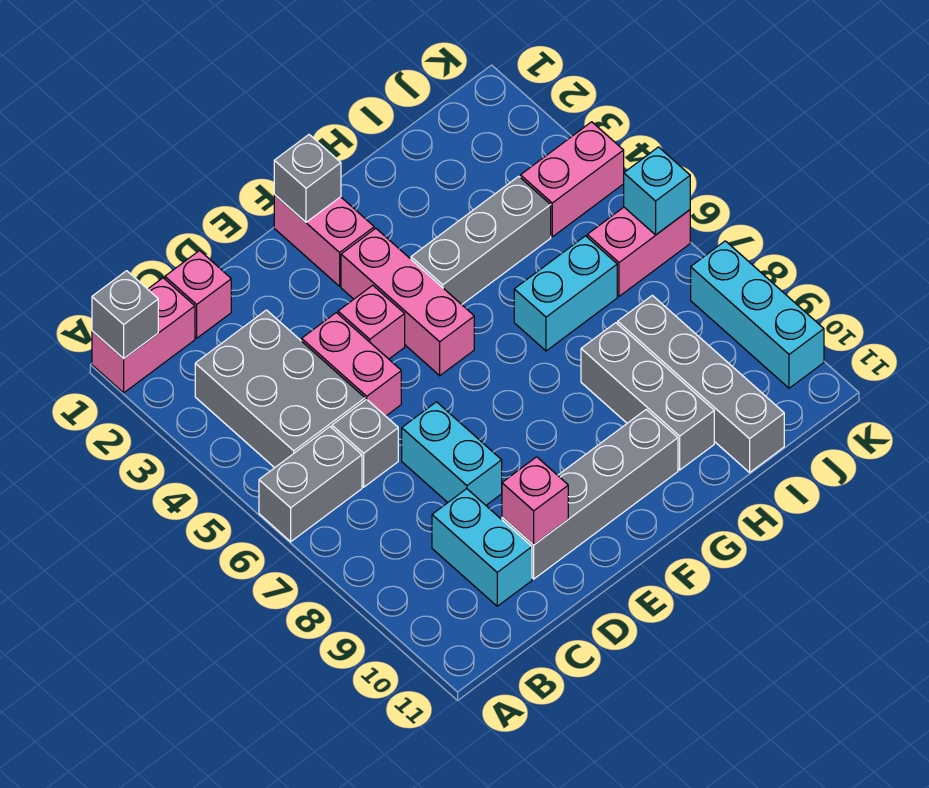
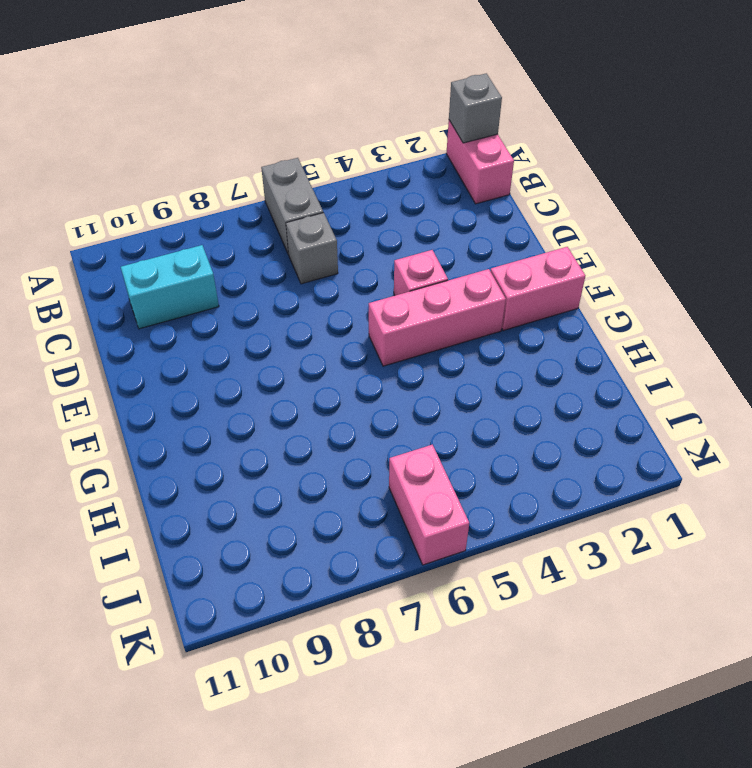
none -> grey brick B3:C5 level 1
none -> pink brick C1 level 1
none -> pink brick D4:D5 level 1

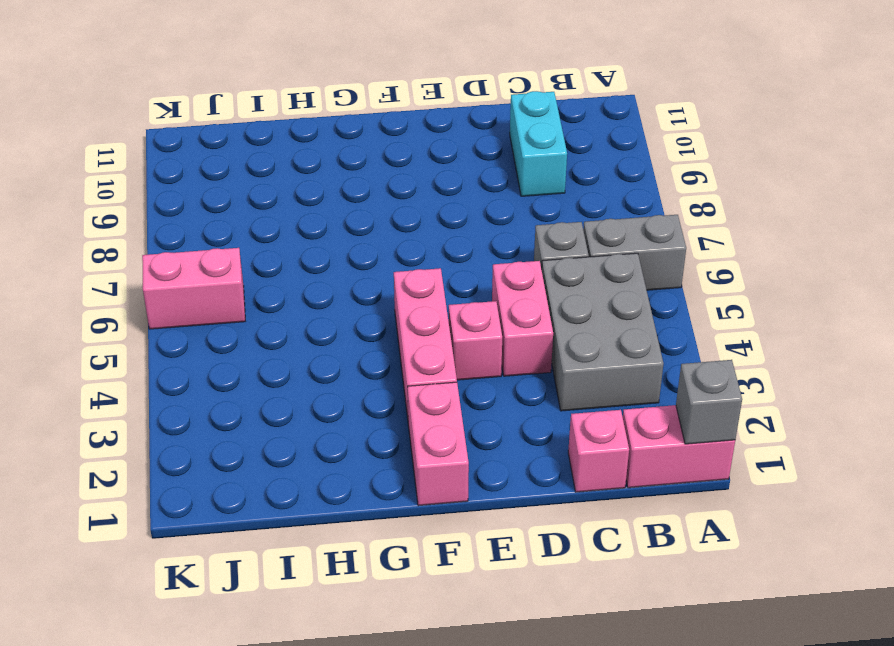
none -> cyan brick D7:D8 level 1
none -> grey brick D10:G10 level 1
none -> grey brick G4:I4 level 1

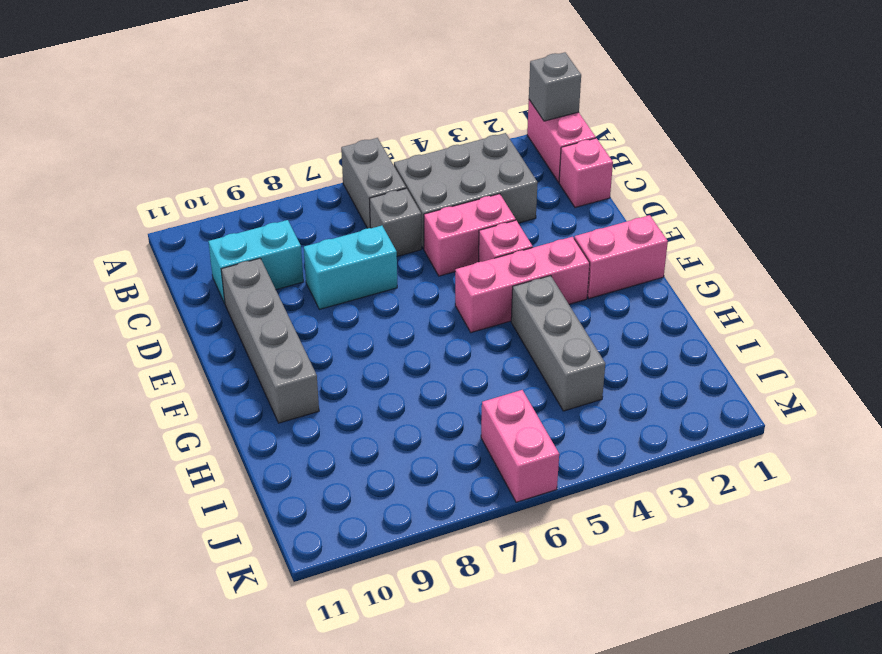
none -> cyan brick H6:I6 level 1
none -> grey brick H8:H10 level 1
none -> grey brick I8:I11 level 1

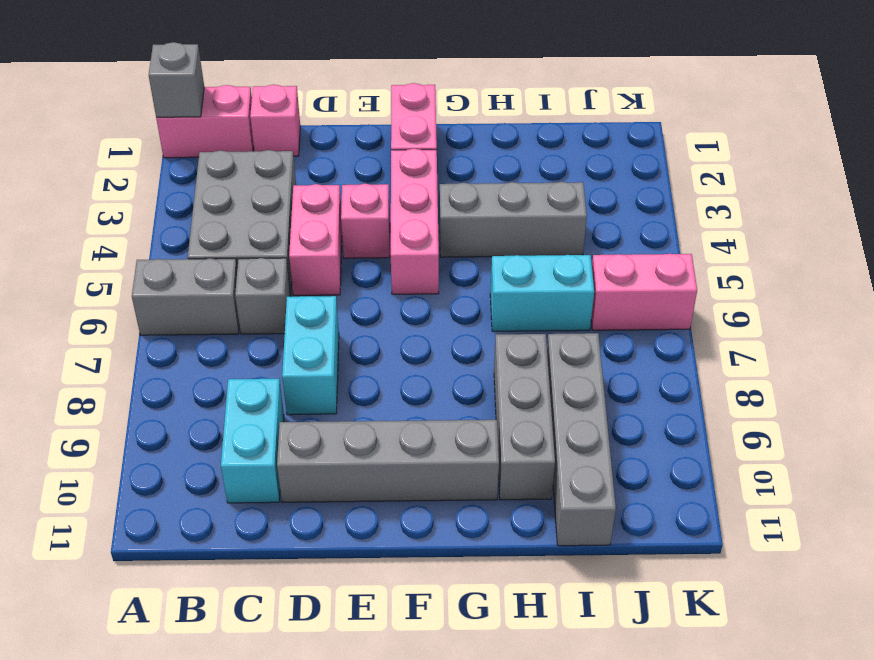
none -> pink brick J4:K4 level 1
none -> cyan brick K8:K10 level 1
none -> pink brick D10 level 2

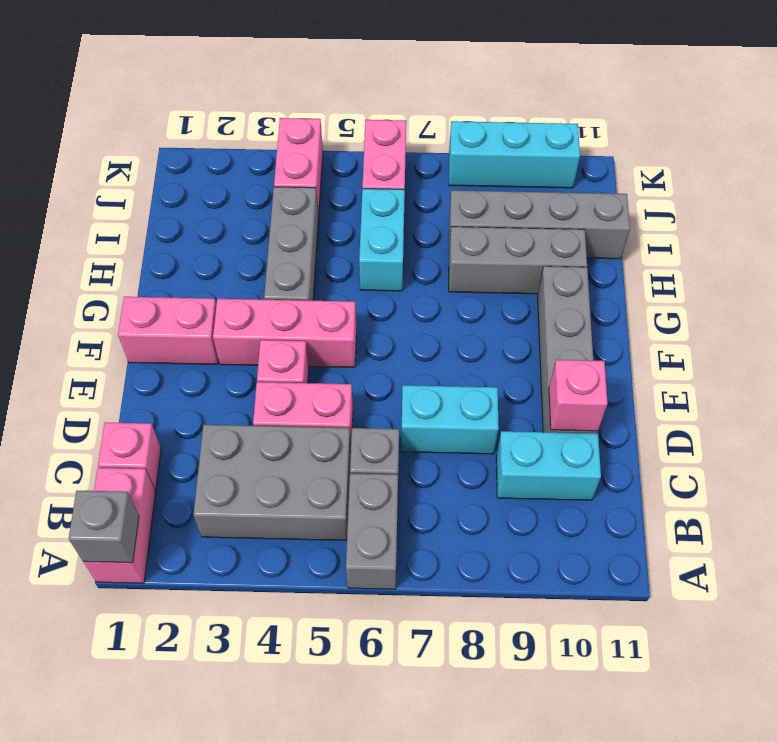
none -> grey brick F1 level 2
none -> cyan brick K6 level 2

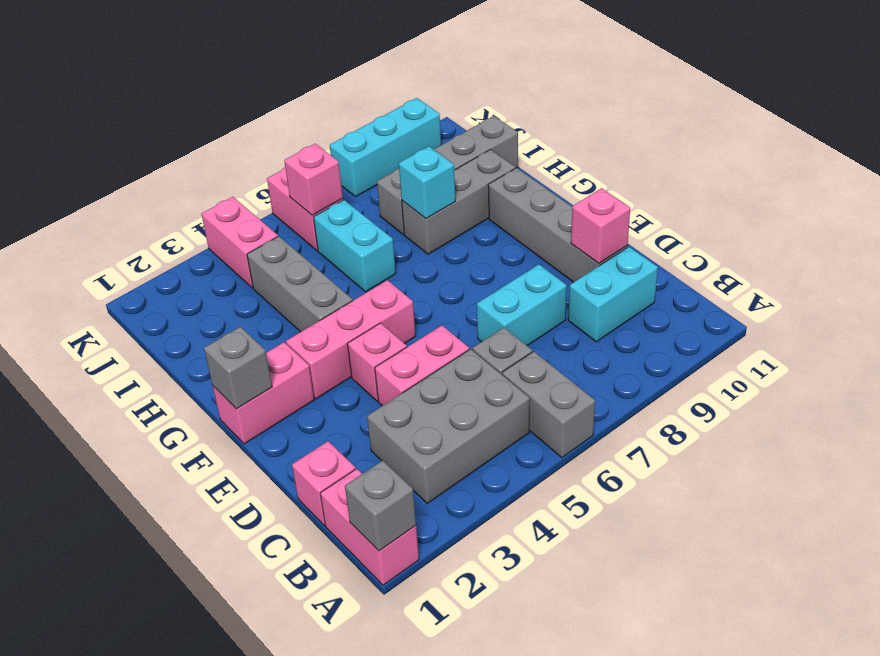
cyan brick H8 level 2 -> cyan brick K6 level 2
pink brick J6 level 2 -> none

